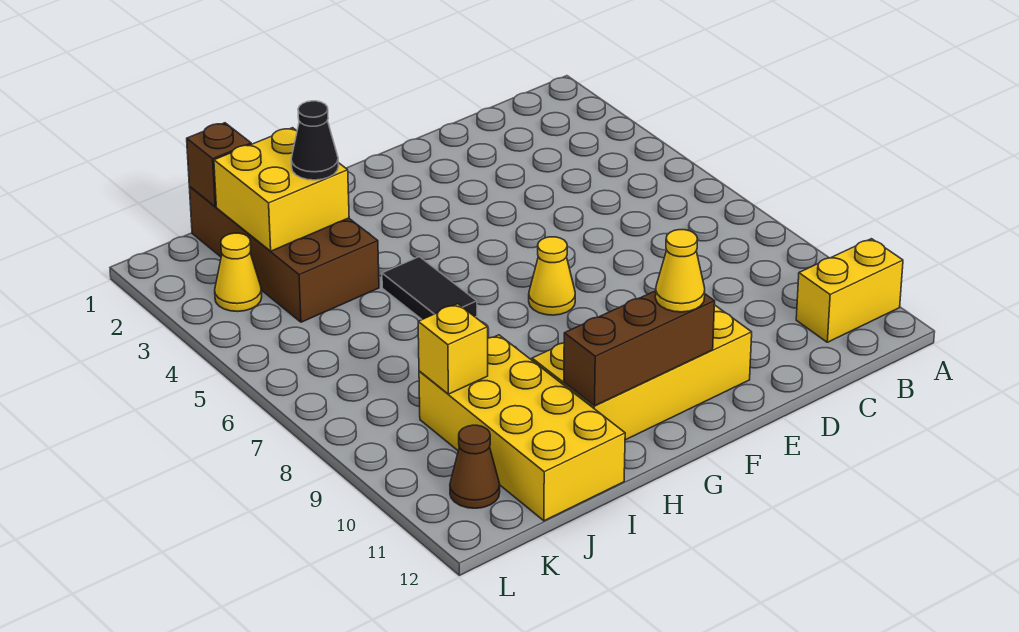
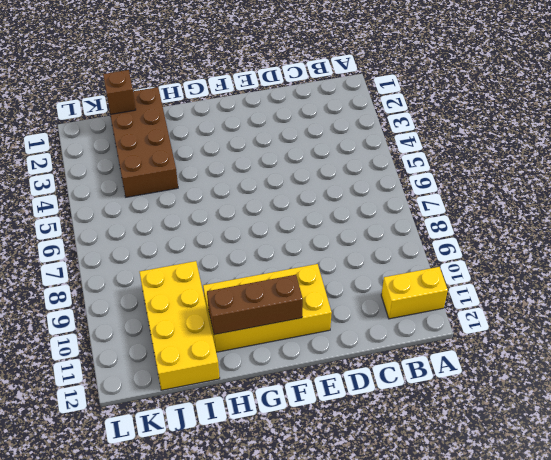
none -> yellow cone F7 level 1
none -> black tile H5:H6 level 1
none -> yellow cone K3 level 1

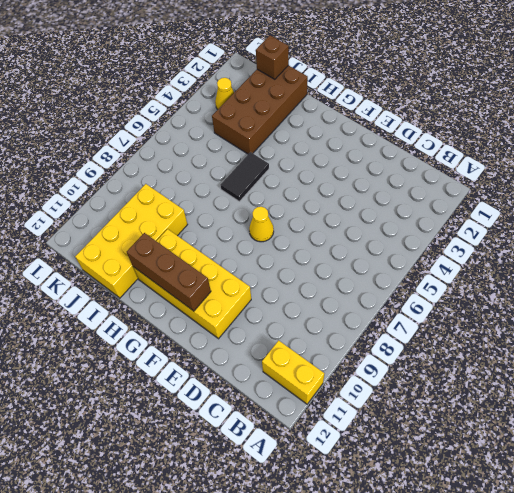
none -> brown cone K11 level 1
none -> yellow brick I2:J3 level 2
none -> yellow brick J9 level 2

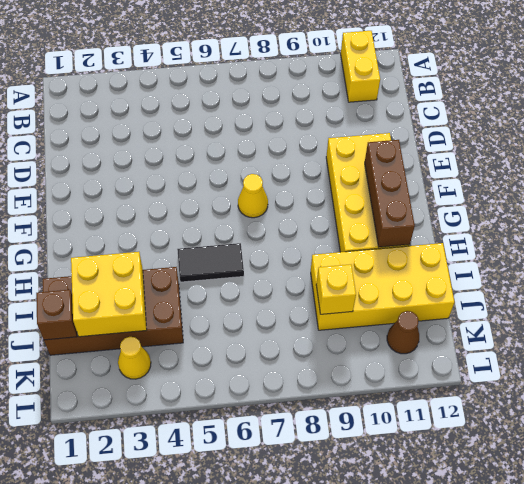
none -> yellow cone F11 level 3
none -> black cone I3 level 3

